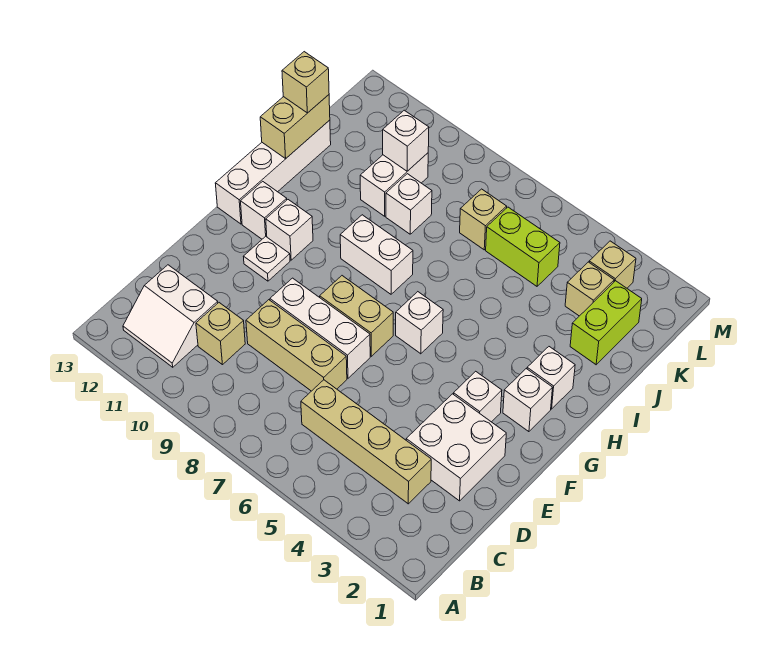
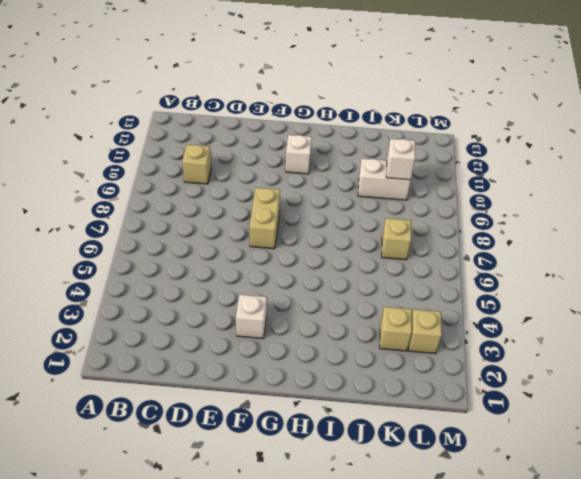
none -> white slope B11:C12 level 1 top C
none -> tan brick C3:C6 level 1
none -> white brick D2:E3 level 1

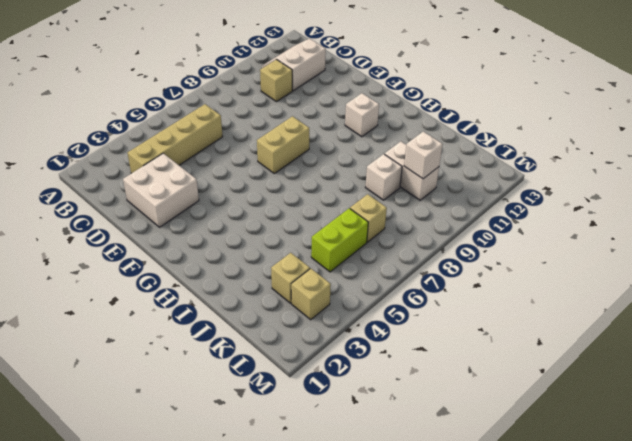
none -> tan brick D7:D9 level 1
none -> white brick E7:E9 level 1
none -> white brick F3 level 1

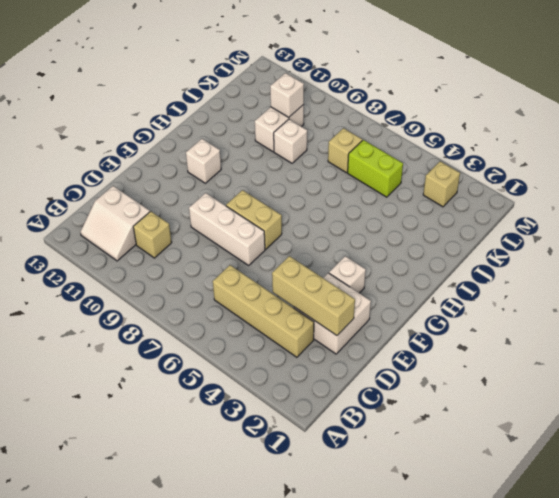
tan brick D2:D4 level 2 -> tan brick D7:D9 level 1
none -> white plate F11 level 1
none -> white brick G2 level 1
none -> white brick G6 level 1

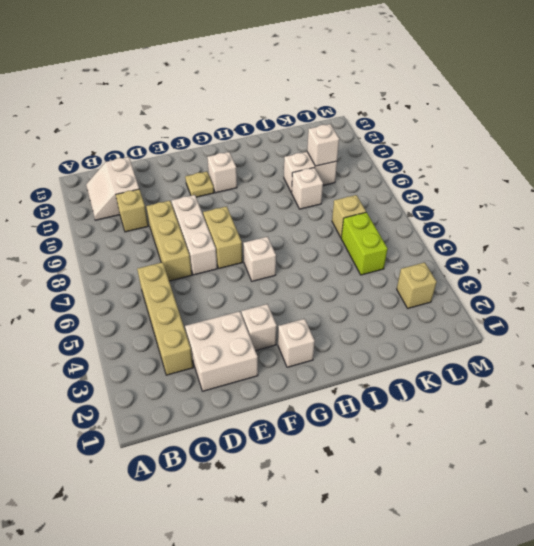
tan plate F11 level 1 -> white plate F11 level 1
none -> white brick G12 level 1
none -> white brick G13:J13 level 1
none -> white brick H2 level 1

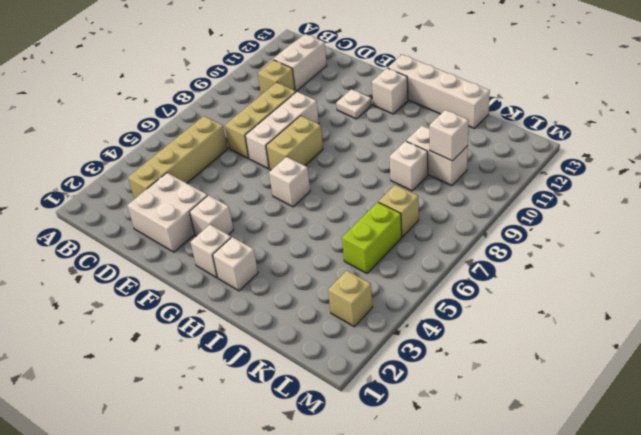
none -> white brick G11 level 1
none -> white brick H8:H9 level 1
none -> lime brick J2:K2 level 1

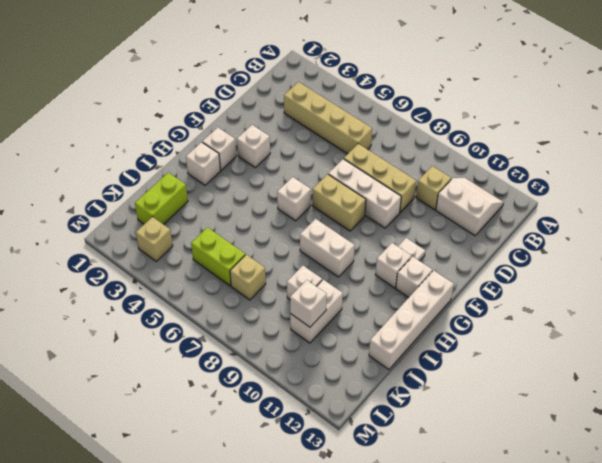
none -> white brick D2:E3 level 1
none -> tan brick K3 level 1
none -> tan brick I13:J13 level 2

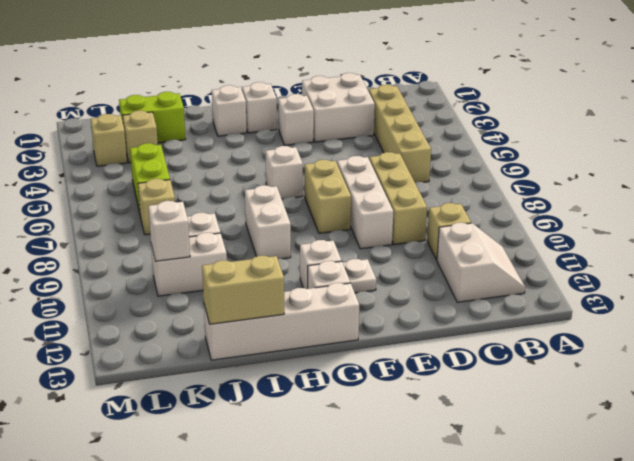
none -> tan brick J13 level 3

